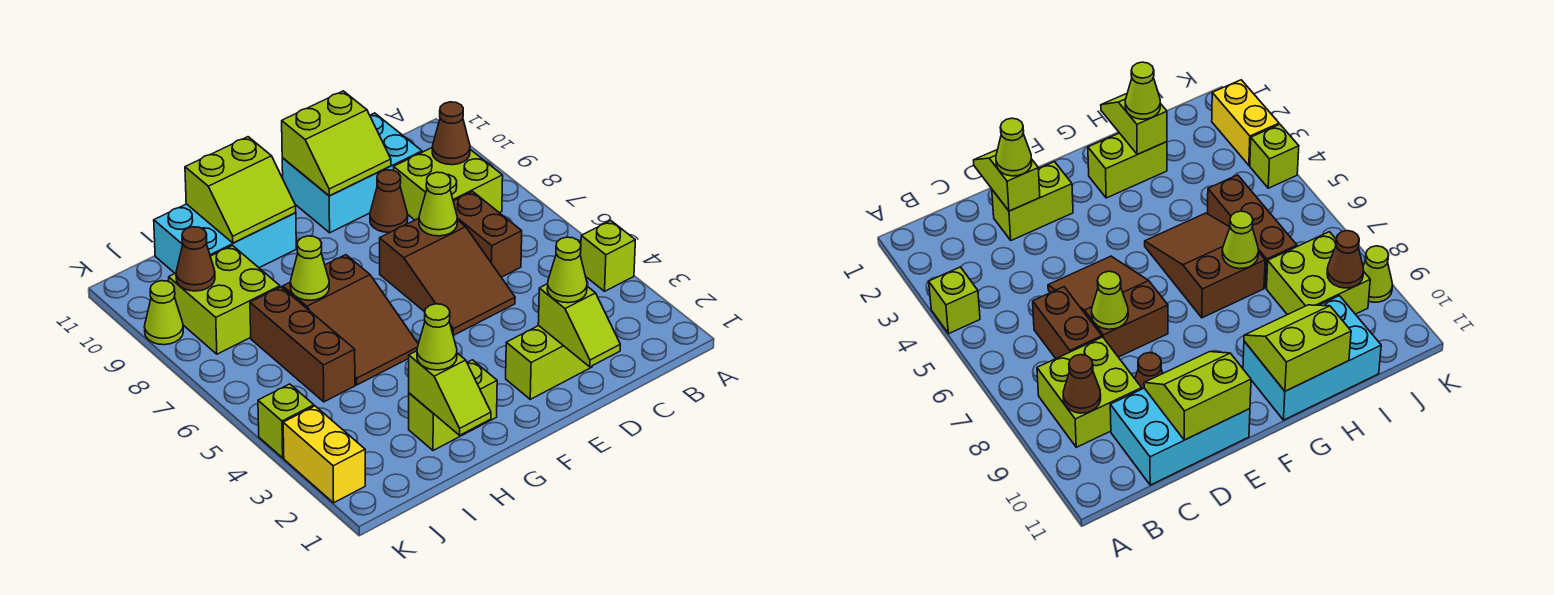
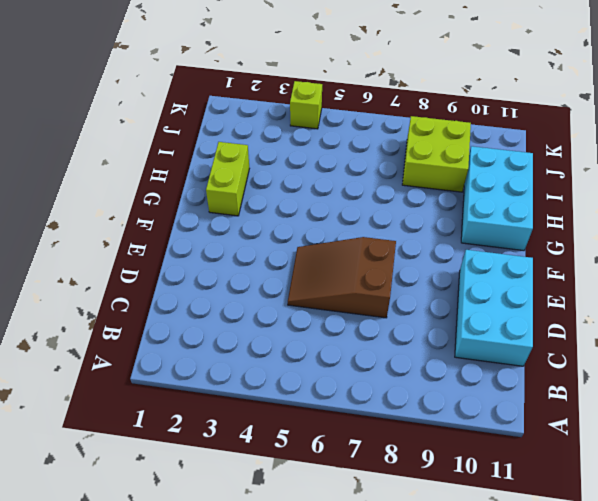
none -> lime brick A4 level 1
none -> lime brick B8:C9 level 1
none -> brown brick C6:C7 level 1

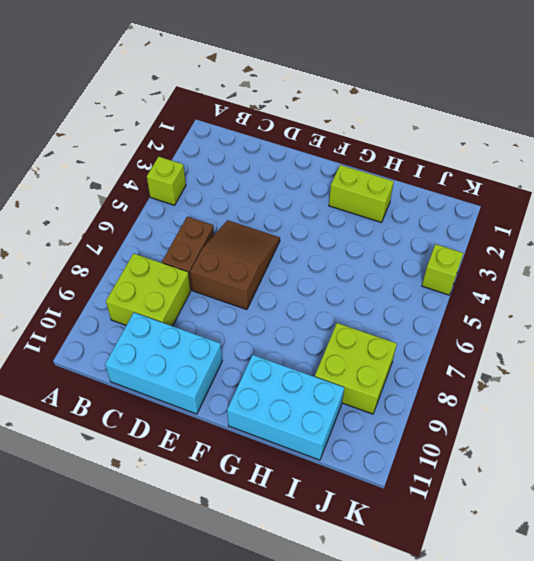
none -> lime brick D2:E2 level 1
none -> brown cone D9 level 1
none -> brown slope G5:H7 level 1 top 7

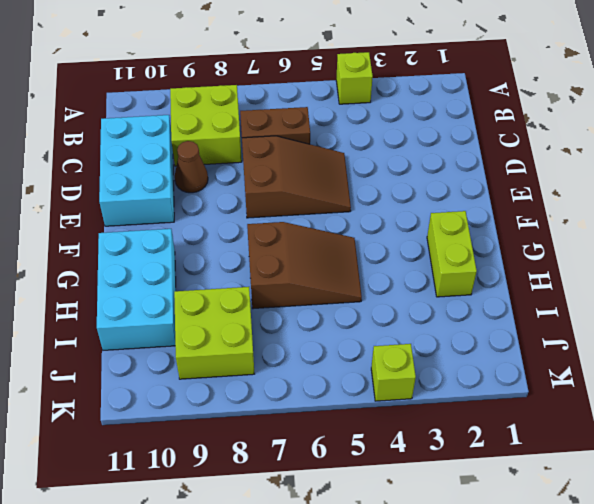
none -> lime brick D2:E2 level 1
none -> brown brick I5:I7 level 1
none -> yellow brick K2:K3 level 1

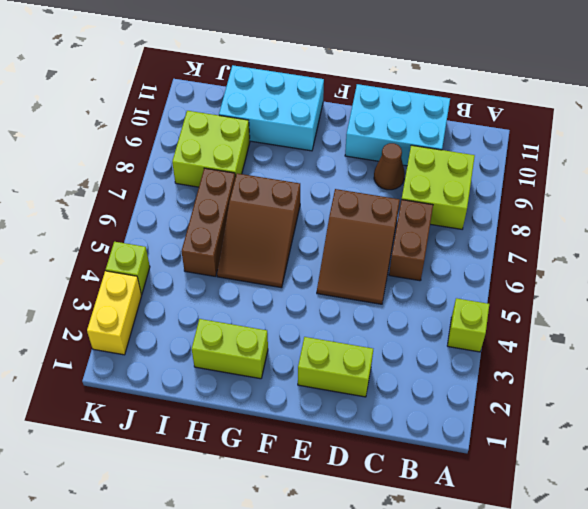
none -> lime cone K9 level 1
none -> brown cone B9 level 2
none -> lime slope D1:D2 level 2 top 2

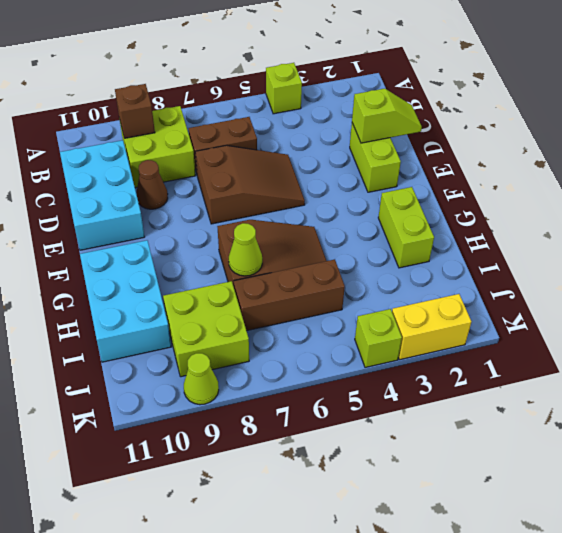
brown brick B9 level 2 -> brown cone B9 level 2
none -> lime cone D7 level 2
none -> lime slope D10:E11 level 2 top 11
none -> lime slope G10:H11 level 2 top 11

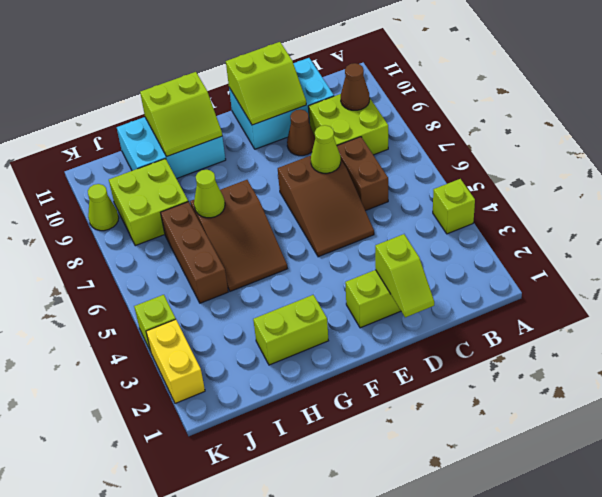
none -> lime slope H1:H2 level 2 top 2
none -> brown cone J9 level 2
none -> lime cone D2 level 3

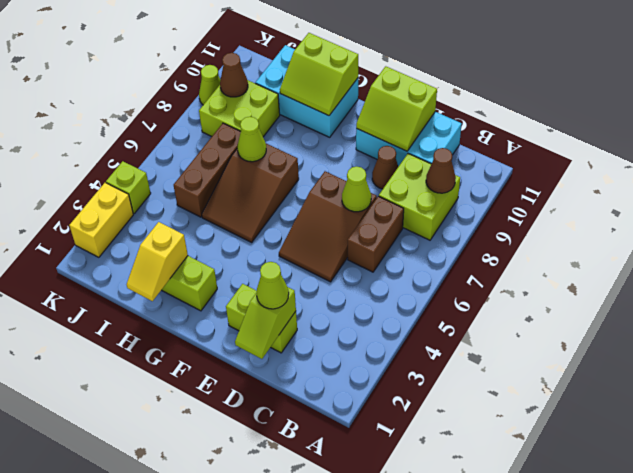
yellow slope H1:H2 level 2 top 2 -> lime slope H1:H2 level 2 top 2
none -> lime brick A4 level 1
none -> lime cone H2 level 3

